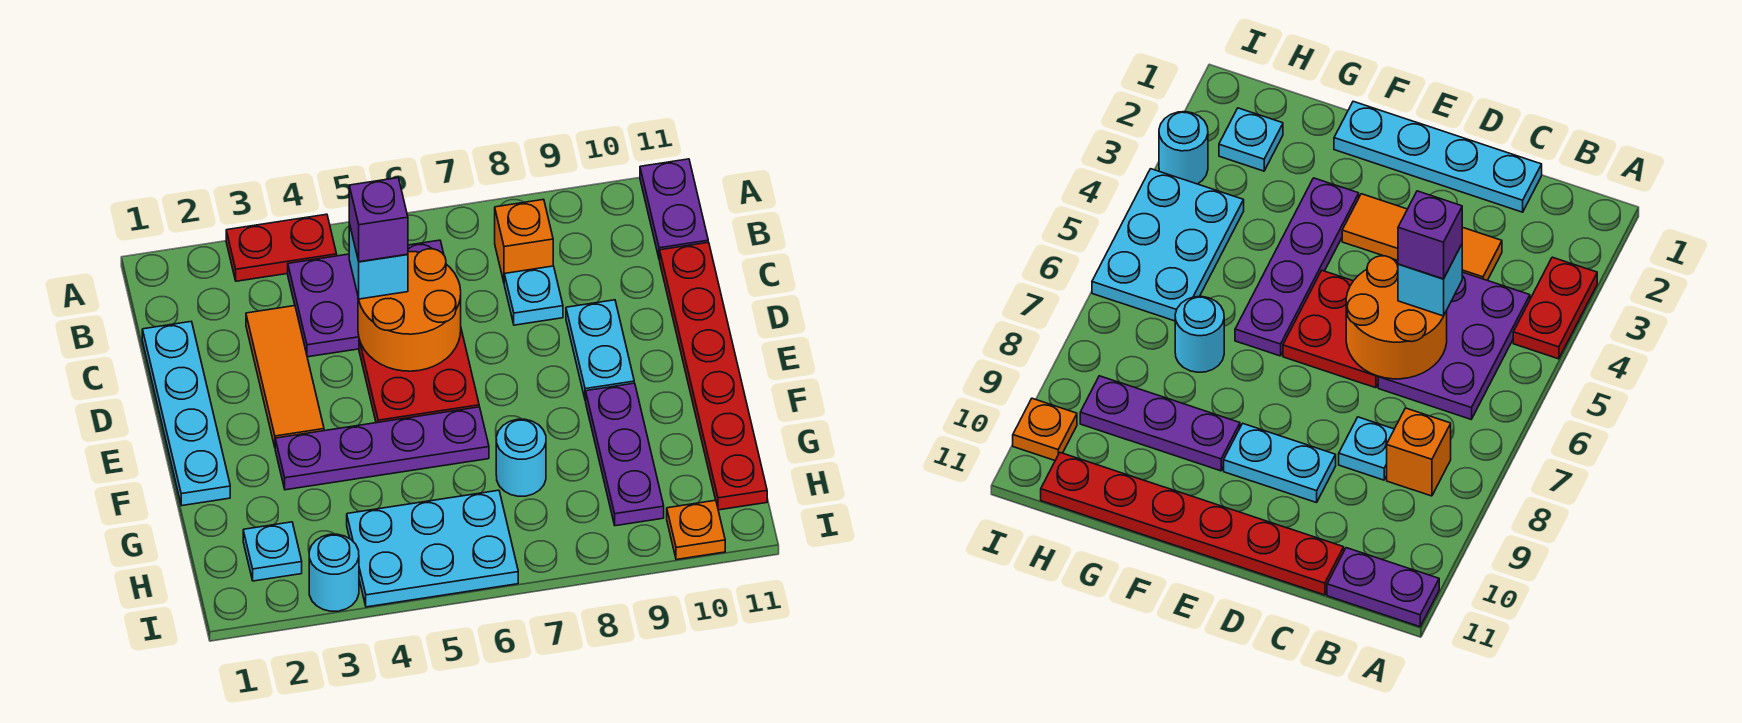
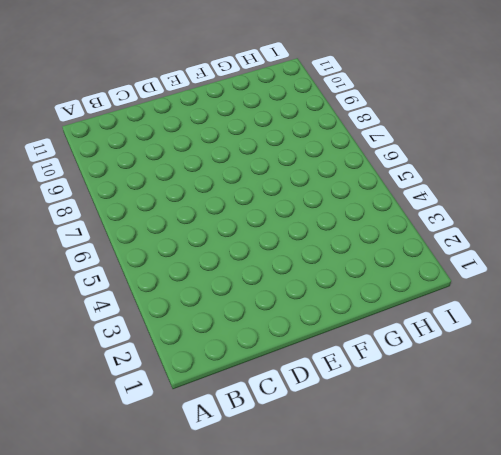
none -> red plate A3:A4 level 1
none -> purple plate A11:B11 level 1
none -> purple plate B4:C6 level 1

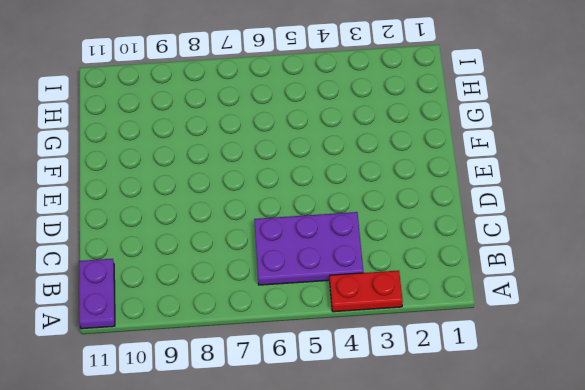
none -> orange brick B8 level 1
none -> cyan plate C1:F1 level 1
none -> orange tile C3:E3 level 1

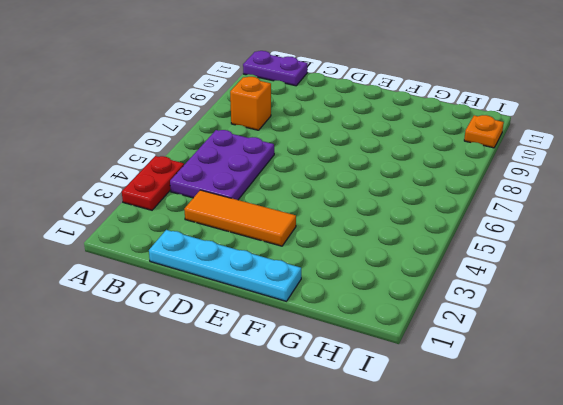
none -> cyan plate C8 level 1
none -> red plate C11:H11 level 1
none -> red plate D5:E6 level 1

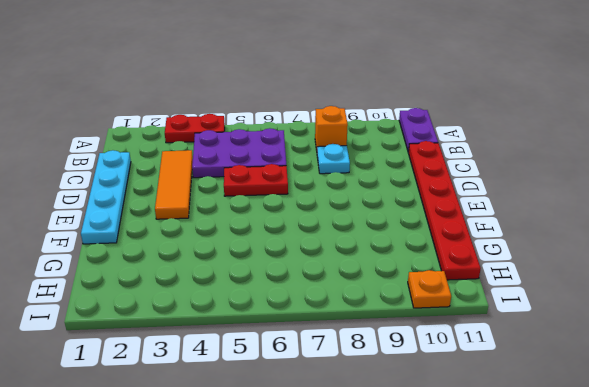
red plate D5:D6 level 1 -> red plate D5:E6 level 1
none -> cyan plate D9:E9 level 1
none -> purple plate F3:F6 level 1
none -> purple plate F9:H9 level 1

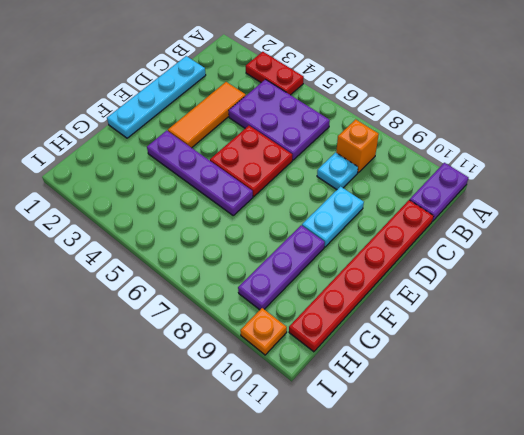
none -> cyan round brick G7 level 1
none -> cyan plate H2 level 1
none -> cyan plate H4:I6 level 1

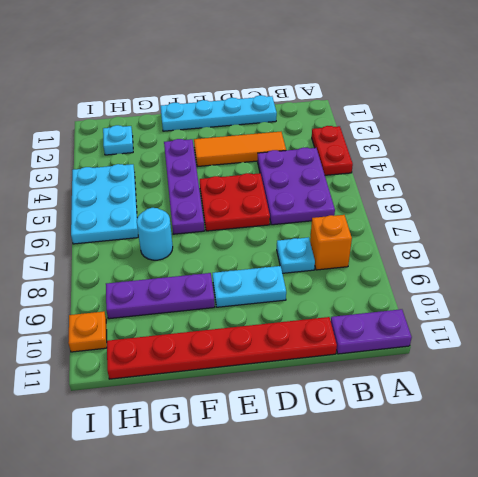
none -> cyan round brick I3 level 1
none -> orange round brick C5:D6 level 2
none -> cyan brick C5 level 3

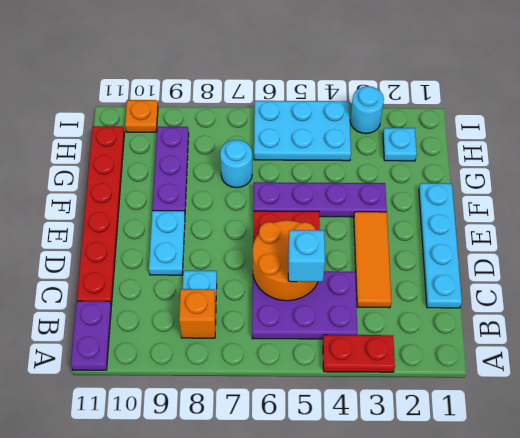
none -> purple brick C5 level 4

